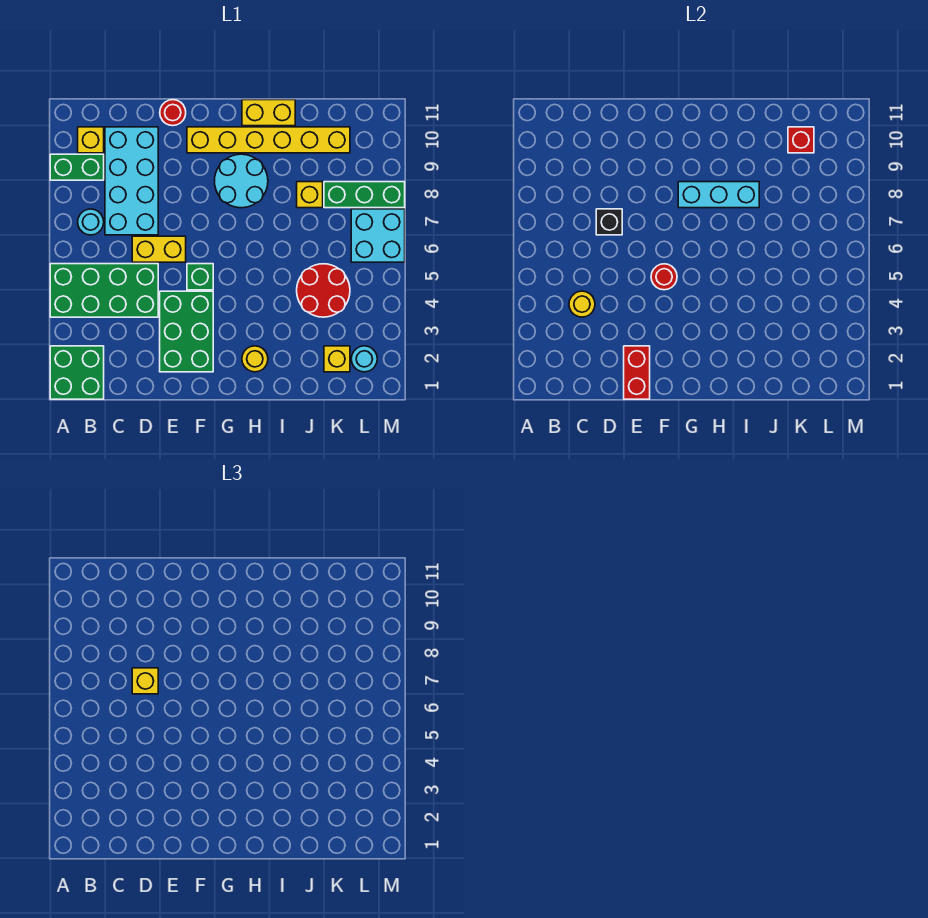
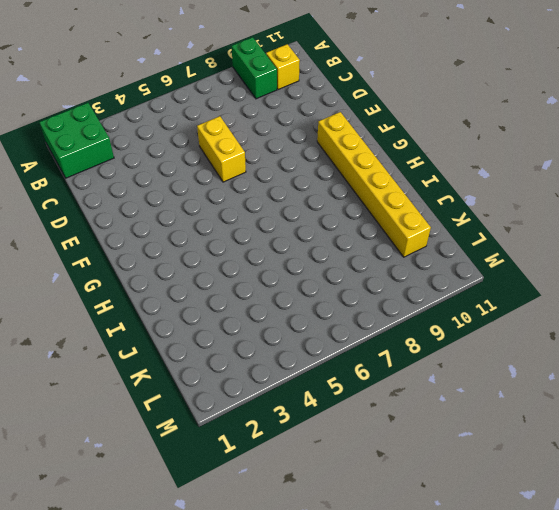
none -> green brick A4:D5 level 1
none -> cyan round brick B7 level 1
none -> cyan brick C7:D10 level 1

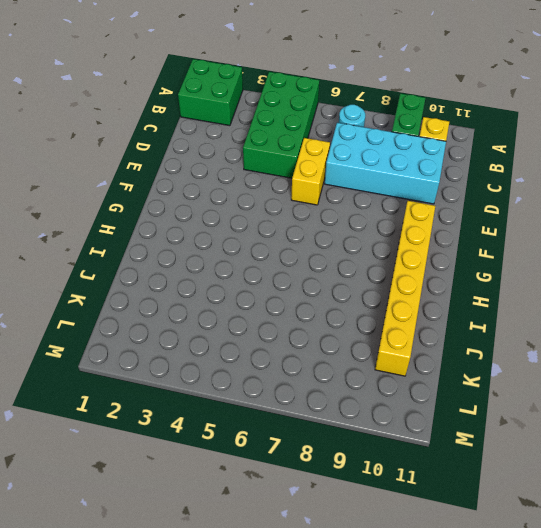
none -> green brick E2:F4 level 1
none -> red round brick E11 level 1
none -> green brick F5 level 1

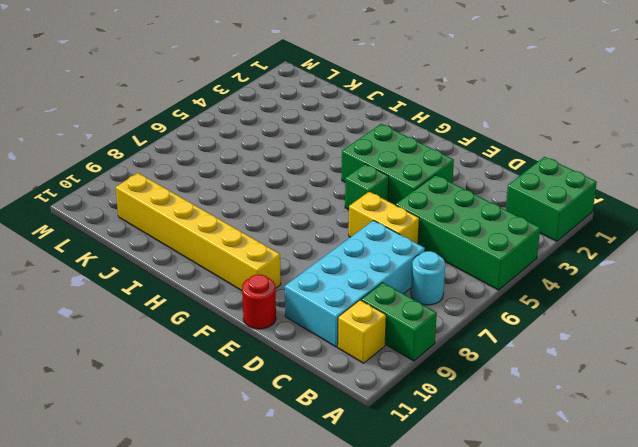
green brick E3:G4 level 1 -> green brick E2:F4 level 1
none -> cyan round brick G8:H9 level 1
none -> yellow round brick H2 level 1
none -> yellow brick H11:I11 level 1

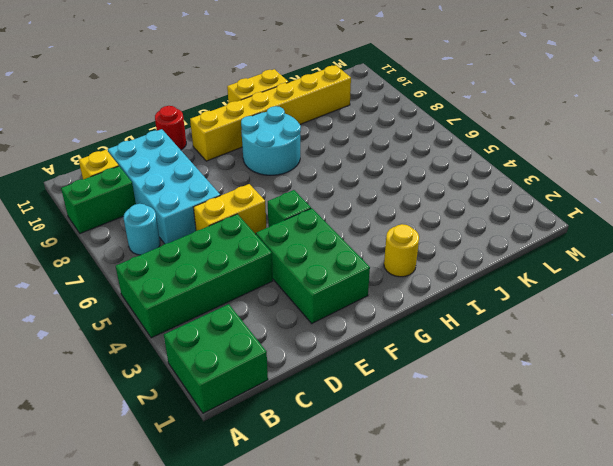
none -> red round brick J4:K5 level 1
none -> yellow brick J8 level 1
none -> yellow brick K2 level 1

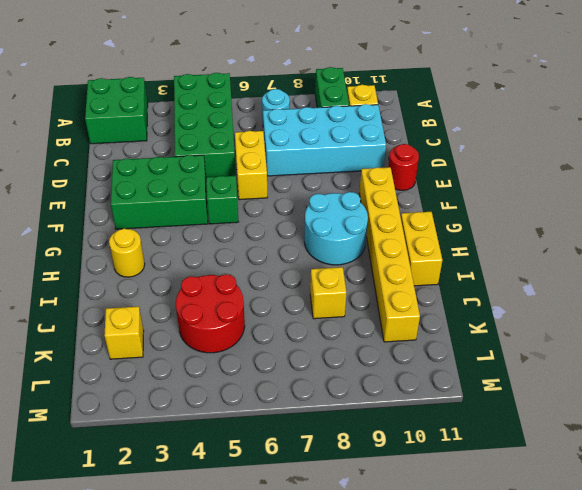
none -> green brick K8:M8 level 1
none -> cyan round brick L2 level 1
none -> cyan brick L6:M7 level 1

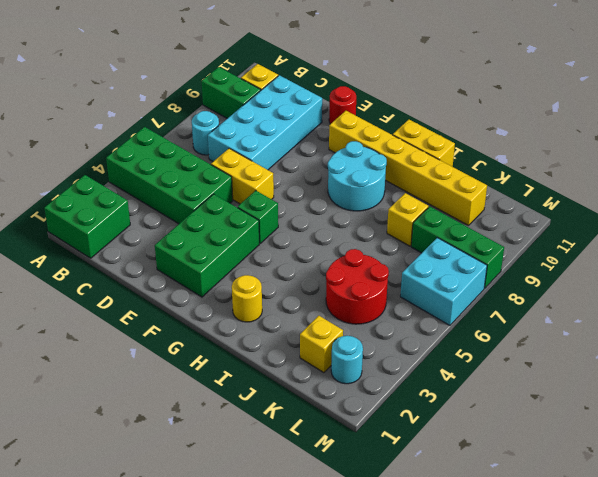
none -> yellow round brick C4 level 2
none -> black brick D7 level 2
none -> red brick E1:E2 level 2

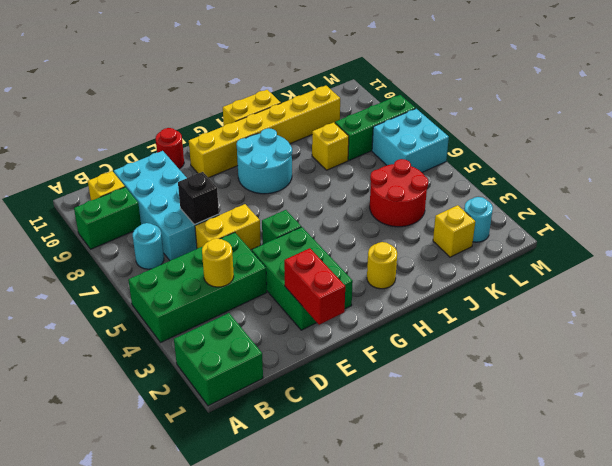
none -> red round brick F5 level 2
none -> cyan brick G8:I8 level 2
none -> red brick K10 level 2

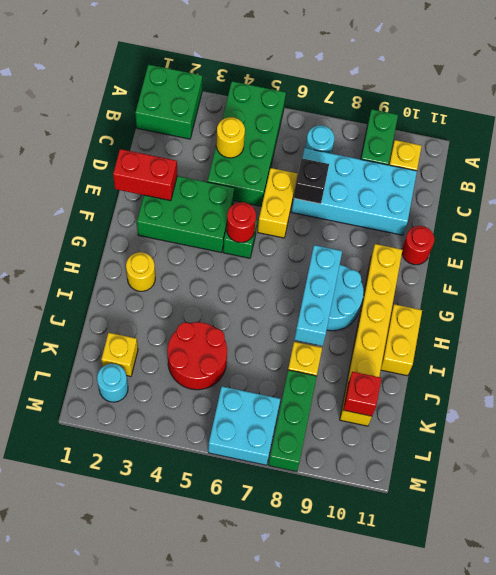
none -> yellow brick D7 level 3

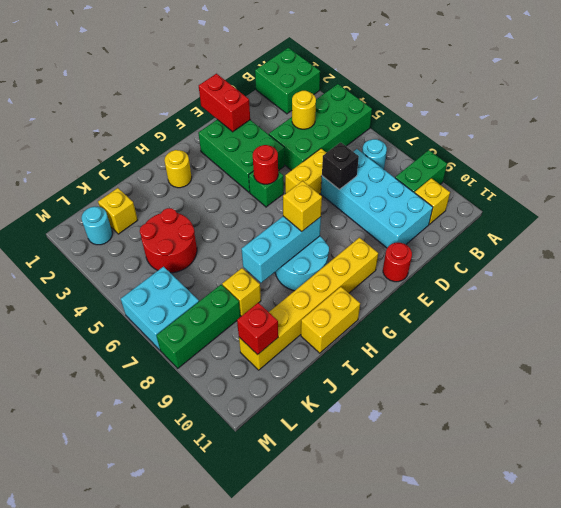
yellow brick G8 level 3 -> yellow brick D7 level 3

